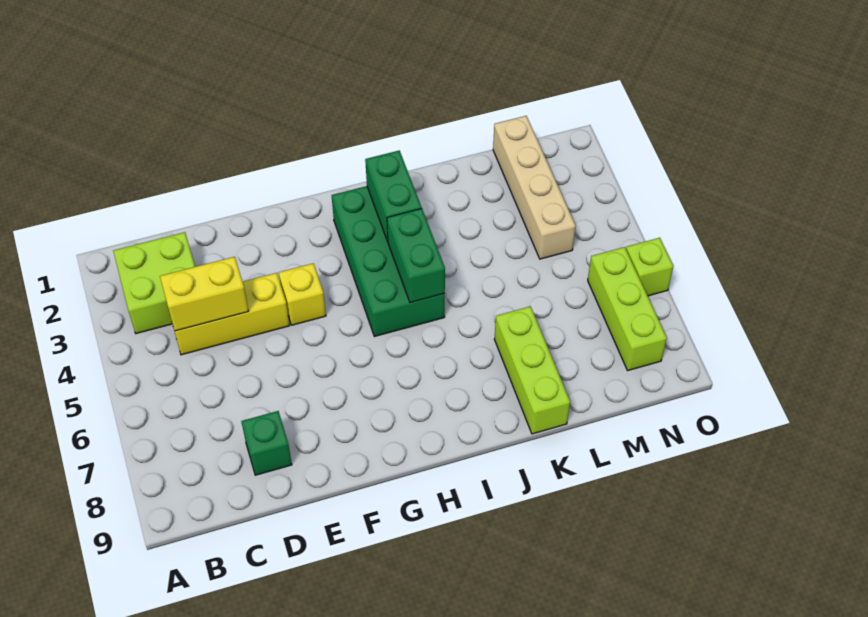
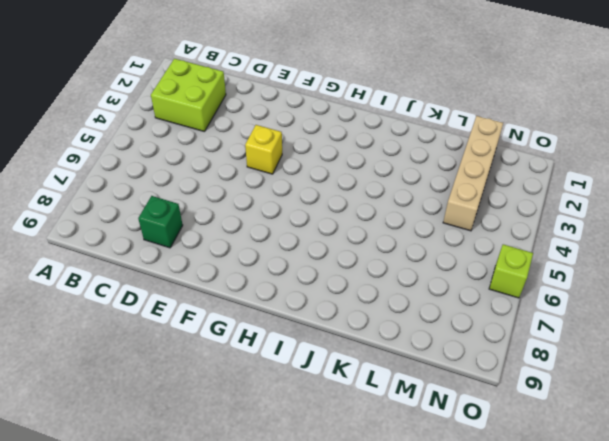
none -> yellow brick C4:E4 level 1
none -> green brick H2:I5 level 1
none -> lime brick K7:K9 level 1

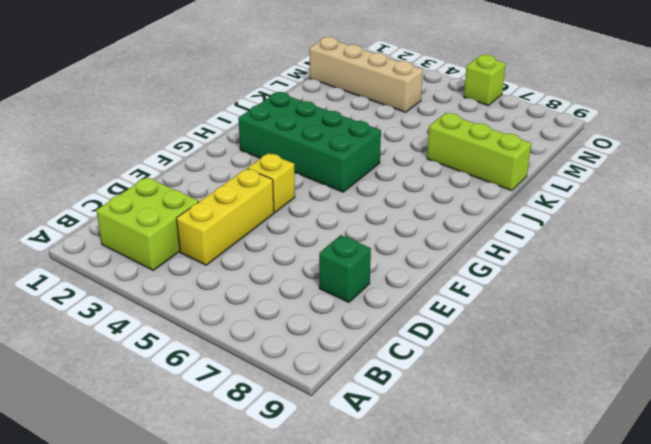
none -> lime brick N6:N8 level 1
none -> yellow brick C4:D4 level 2
none -> green brick I2:I3 level 2

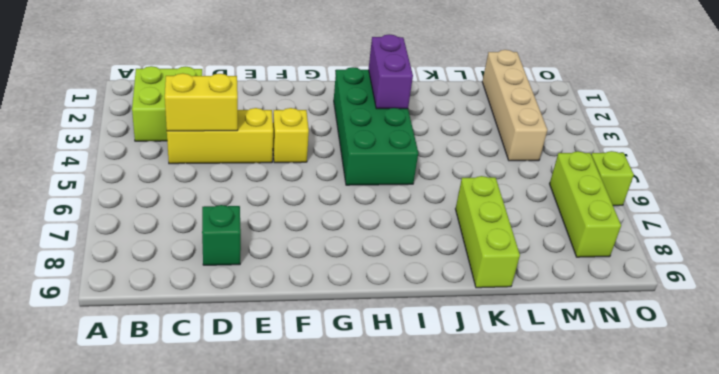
purple brick I2:I3 level 2 -> green brick I2:I3 level 2
none -> green brick I4:I5 level 2

